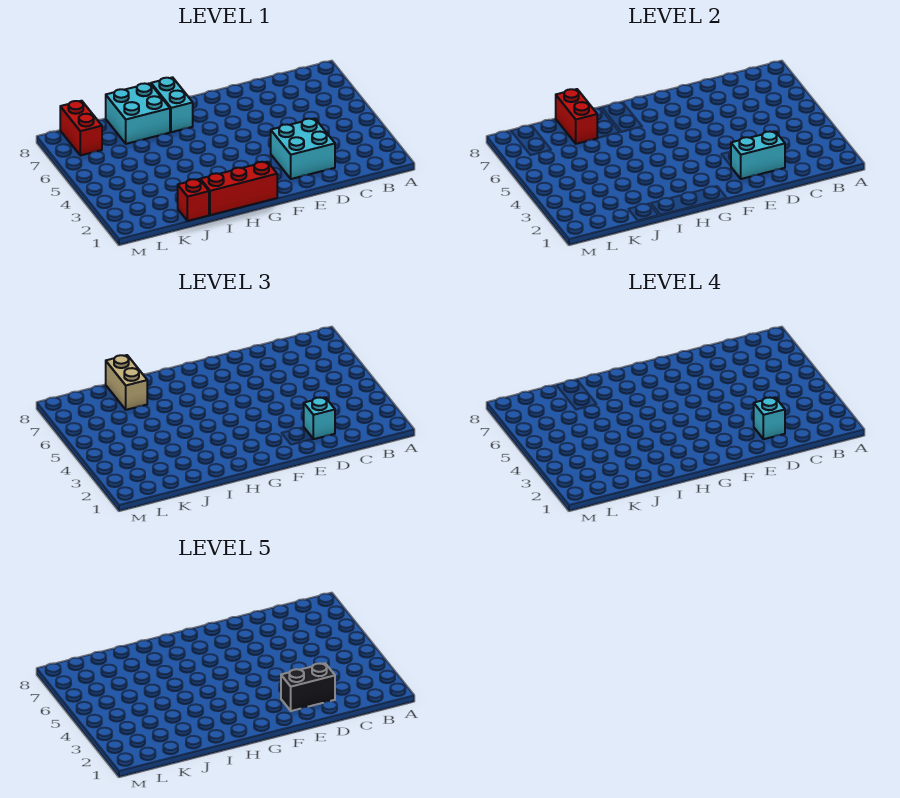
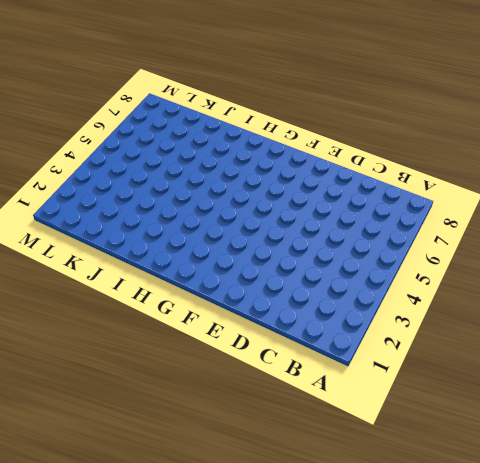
none -> cyan brick D2:E3 level 1
none -> red brick G1:I1 level 1
none -> cyan brick H7:H8 level 1

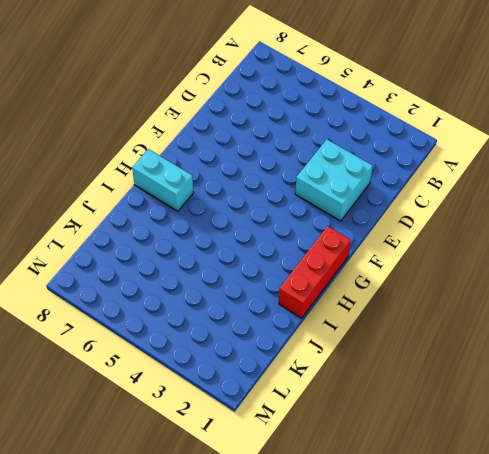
none -> cyan brick I7:J8 level 1
none -> red brick J1 level 1
none -> red brick L7:L8 level 1

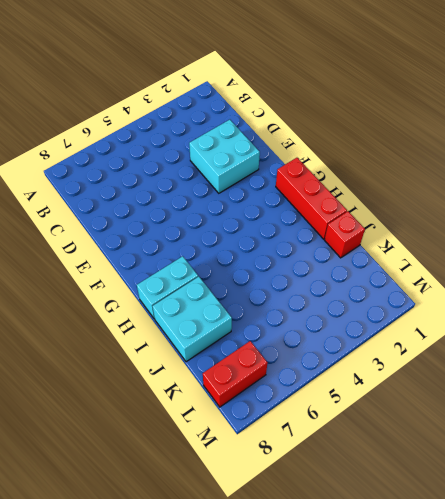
none -> cyan brick D2:E2 level 2
none -> red brick J7:J8 level 2
none -> cyan brick D2 level 3

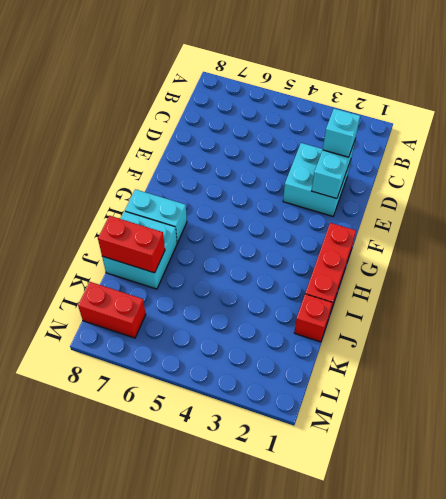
none -> tan brick J7:J8 level 3
none -> cyan brick D2 level 4
none -> black brick D2:E2 level 5

